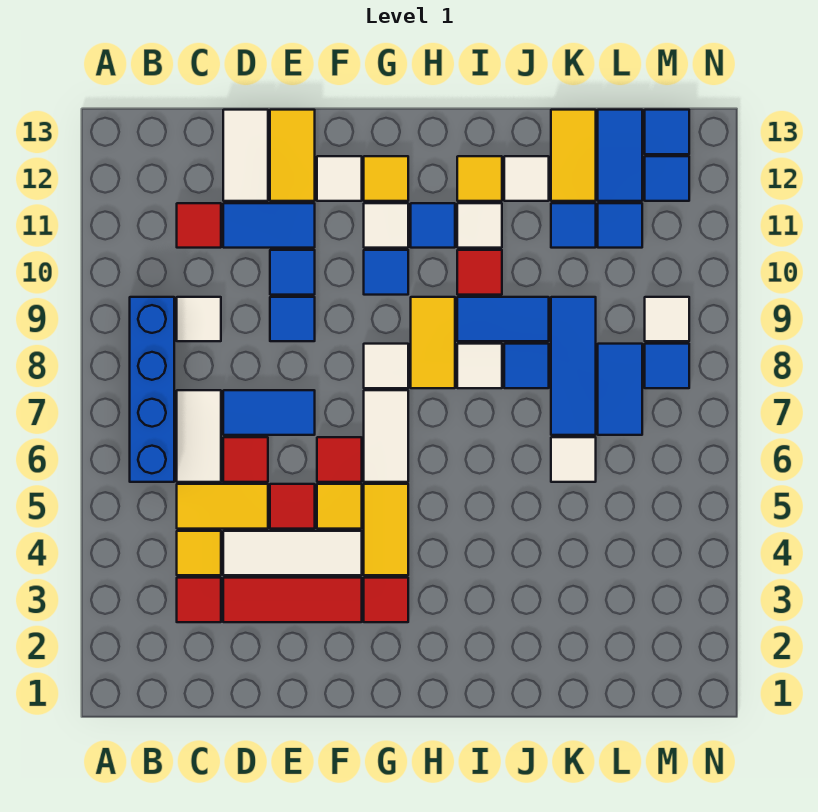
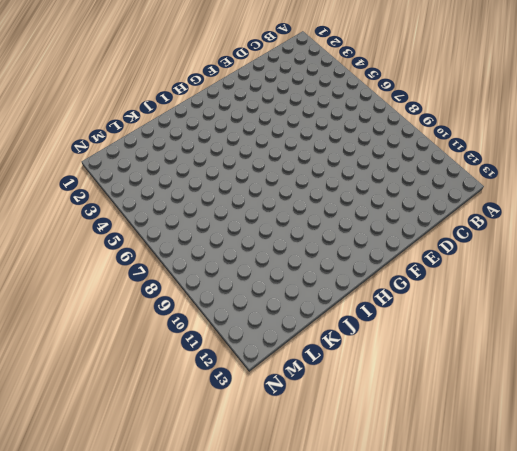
none -> blue brick B6:B9 level 1
none -> red tile C3 level 1
none -> yellow tile C4 level 1
none -> yellow tile C5:D5 level 1

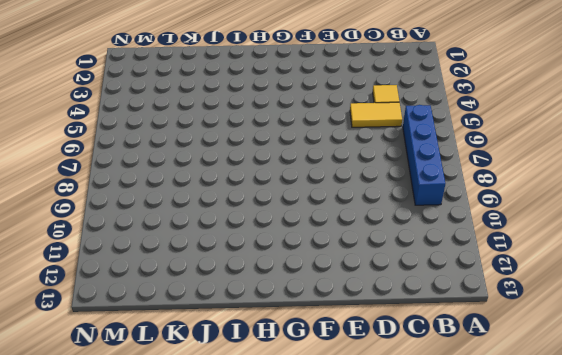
none -> red tile C3 level 1
none -> white tile C6:C7 level 1
none -> white tile C9 level 1
none -> red tile C11 level 1

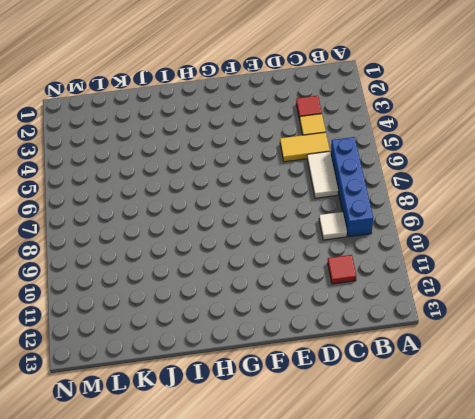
none -> red tile D3:F3 level 1
none -> white tile D4:F4 level 1
none -> red tile D6 level 1
none -> blue tile D7:E7 level 1

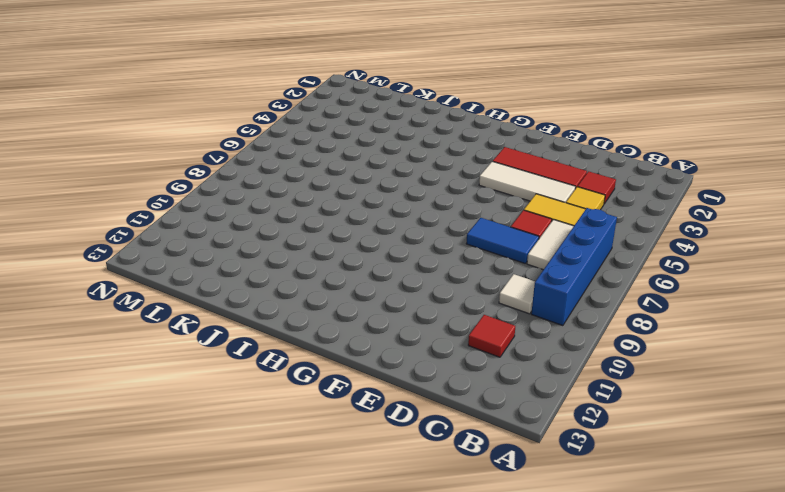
none -> blue tile D11:E11 level 1
none -> white tile D12:D13 level 1
none -> red tile E5 level 1
none -> blue tile E9 level 1

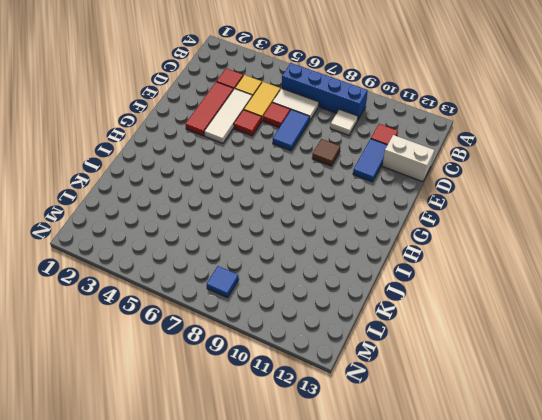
white brick D12:D13 level 1 -> white tile D12:D13 level 1
brown tile E9 level 1 -> blue tile E9 level 1
none -> blue tile E10 level 1
none -> yellow tile E12:E13 level 1
none -> yellow tile F5 level 1
none -> red tile F6 level 1

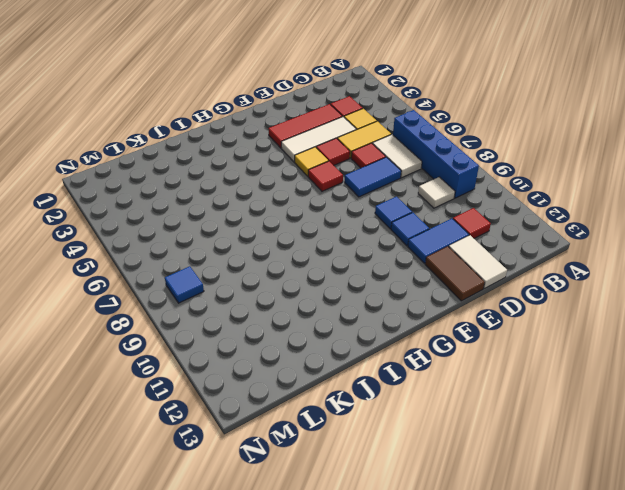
brown tile E12:E13 level 1 -> yellow tile E12:E13 level 1
none -> white tile F12 level 1
none -> red tile G3 level 1
none -> yellow tile G4:G5 level 1
none -> white tile G6:G7 level 1

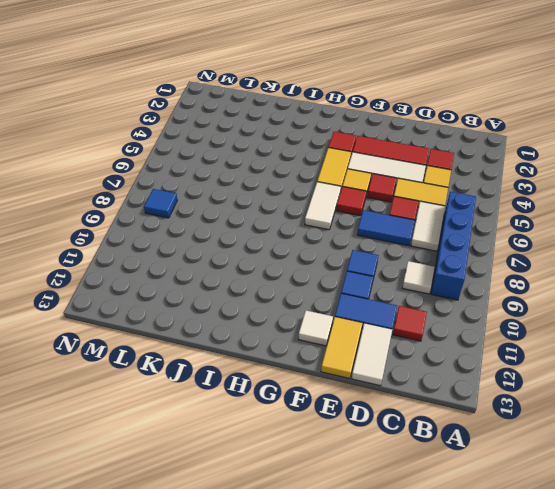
none -> white tile G8 level 1
none -> blue tile G10 level 1
none -> white tile G11 level 1
none -> yellow tile G12 level 1

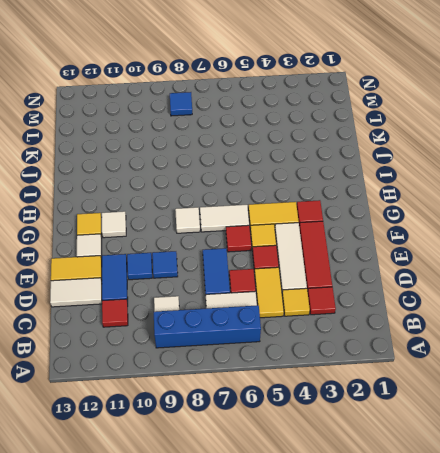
none -> blue tile G10 level 1
none -> yellow tile H8:H9 level 1
none -> blue tile H11 level 1
none -> white tile I8 level 1

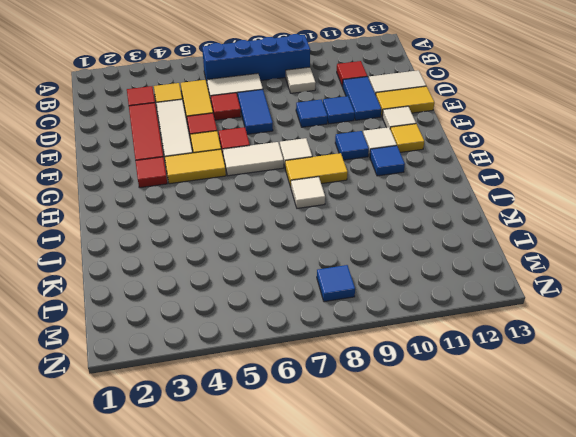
none -> blue tile I9:J9 level 1
none -> red tile I10 level 1
none -> white tile I11 level 1
none -> yellow tile I12 level 1

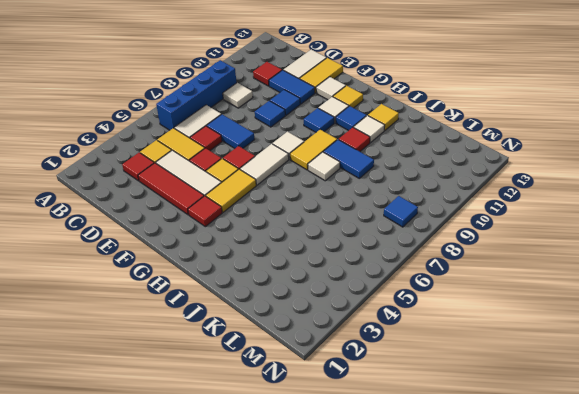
none -> blue tile J8 level 1
none -> white tile J12 level 1
none -> white tile K6 level 1
none -> blue tile K7:K9 level 1

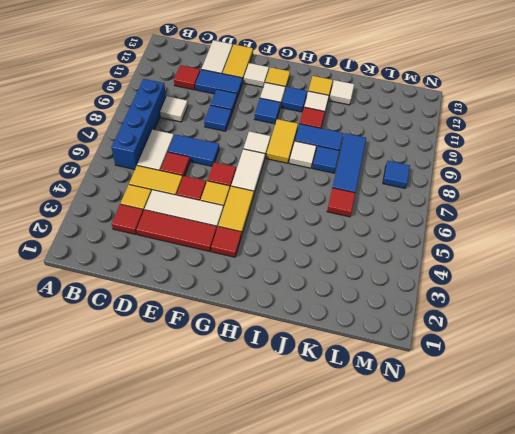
red tile K6 level 1 -> white tile K6 level 1
none -> blue tile K11 level 1
none -> yellow tile K12:K13 level 1
none -> blue tile L7:L8 level 1
none -> blue tile L11 level 1

